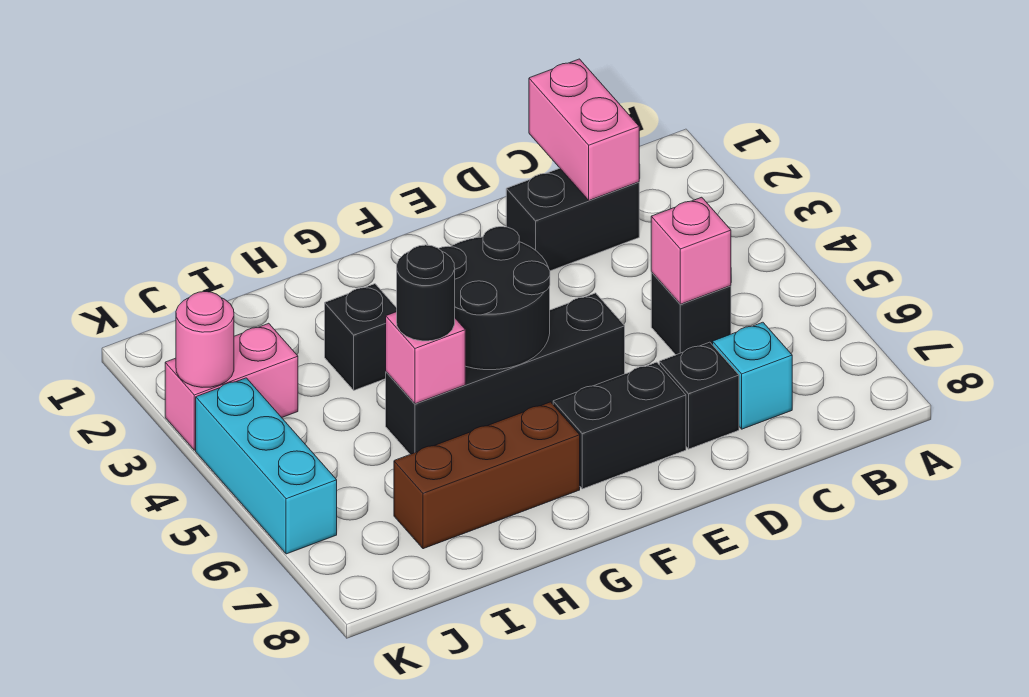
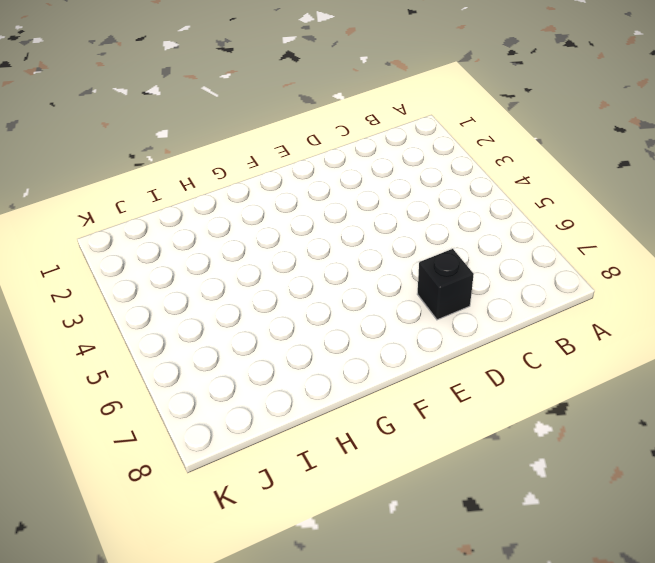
none -> black brick C2:D2 level 1
none -> black brick C5 level 1
none -> cyan brick C7 level 1

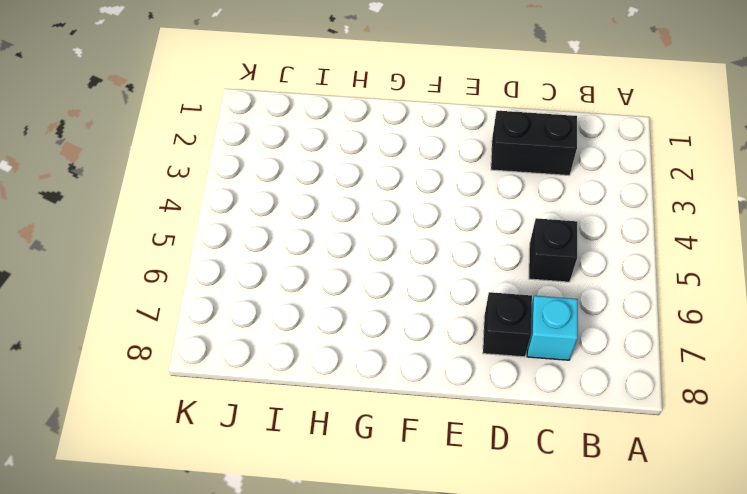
none -> black brick E5:H5 level 1
none -> black brick E7:F7 level 1
none -> brown brick G7:I7 level 1

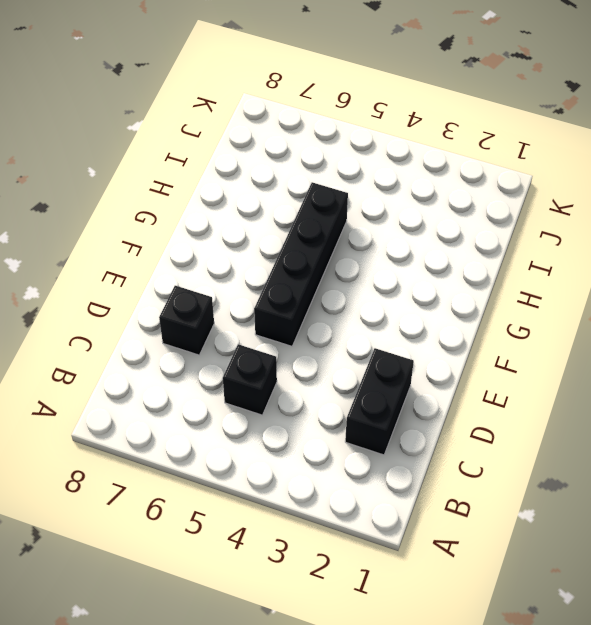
none -> cyan brick C7 level 1
none -> black brick E7:F7 level 1
none -> brown brick G7:I7 level 1

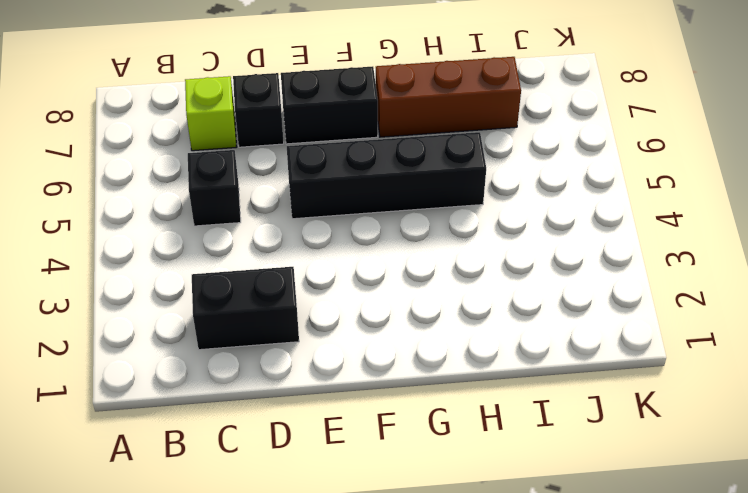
lime brick C7 level 1 -> cyan brick C7 level 1
none -> black brick H3 level 1
none -> pink brick J3:K3 level 1
none -> cyan brick K4:K6 level 1

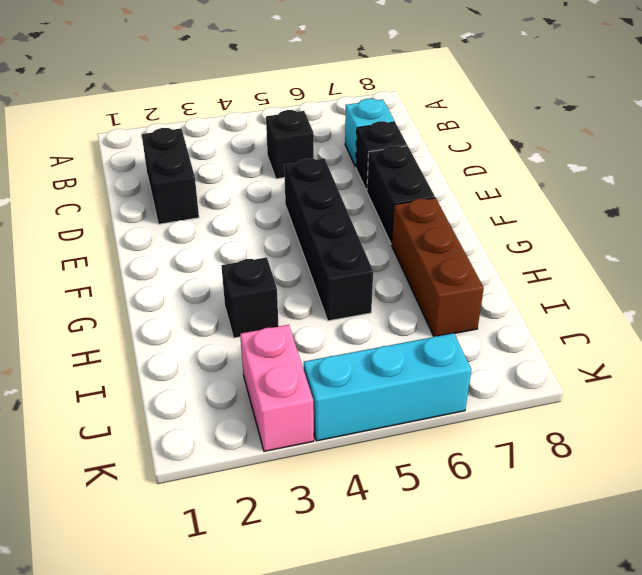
none -> pink brick C1:C2 level 2
none -> pink brick C5 level 2
none -> black round brick F4:G5 level 2

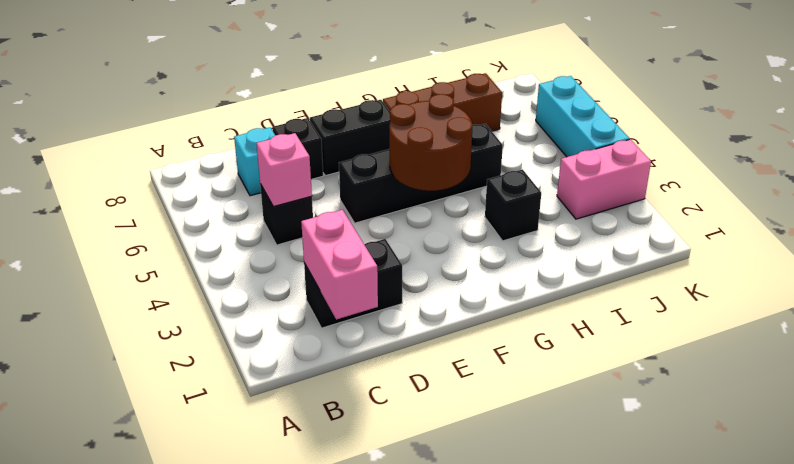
brown round brick F4:G5 level 2 -> black round brick F4:G5 level 2
none -> pink brick H5 level 2
none -> pink round brick K3 level 2
none -> black round brick H5 level 3

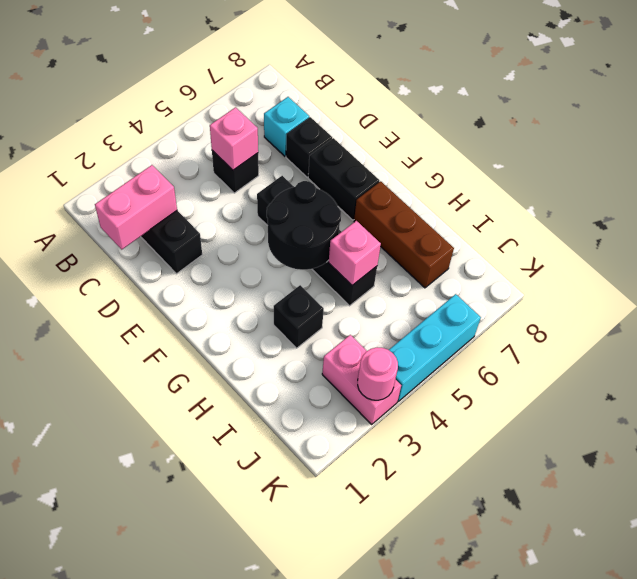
none -> black round brick H5 level 3

